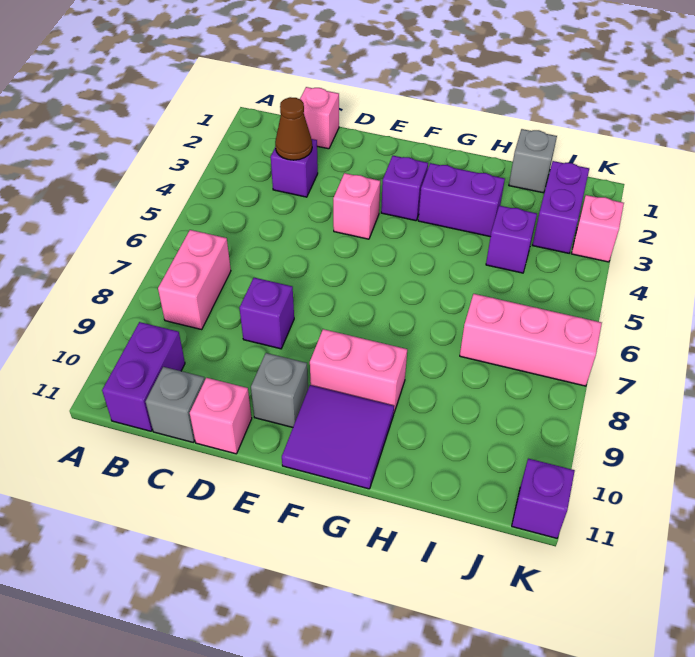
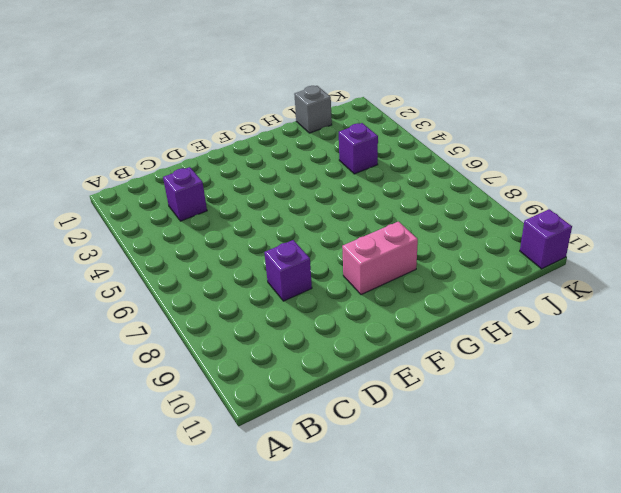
none -> pink brick B7:B8 level 1
none -> purple brick B10:B11 level 1
none -> pink brick C1 level 1

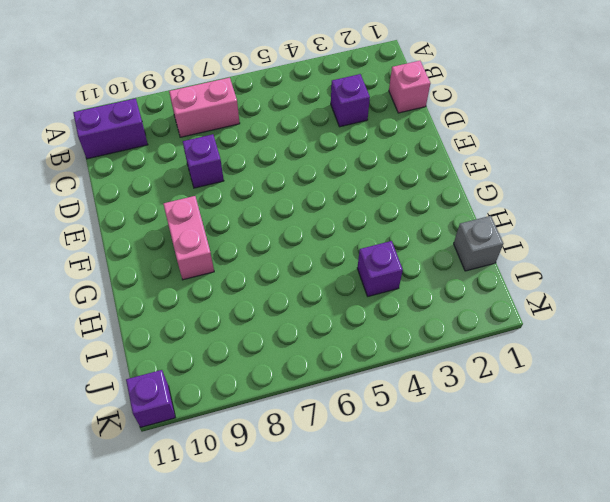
none -> grey brick C11 level 1
none -> pink brick D11 level 1
none -> pink brick E4 level 1

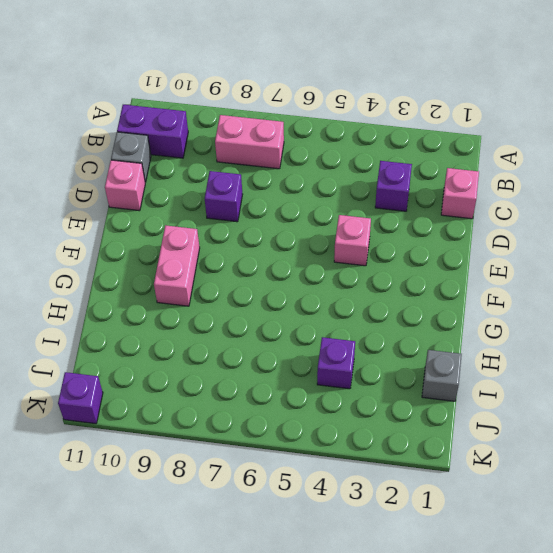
none -> grey brick E10 level 1
none -> purple brick F3 level 1
none -> purple tile F10:G11 level 1

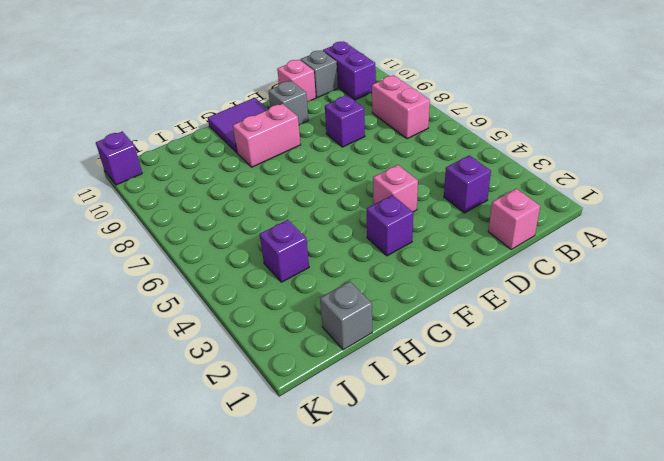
none -> purple brick G3:H3 level 1
none -> pink brick I7:K7 level 1
none -> purple brick J2:J3 level 1

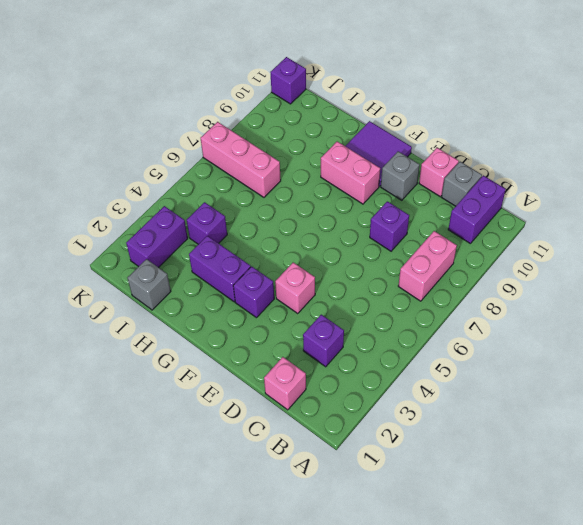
none -> pink brick K3 level 1
none -> brown cone C3 level 2

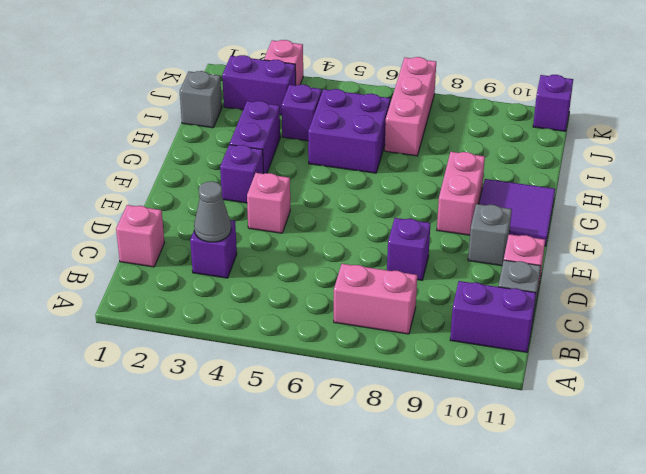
grey cone C3 level 2 -> brown cone C3 level 2
purple brick H5:I6 level 1 -> none

